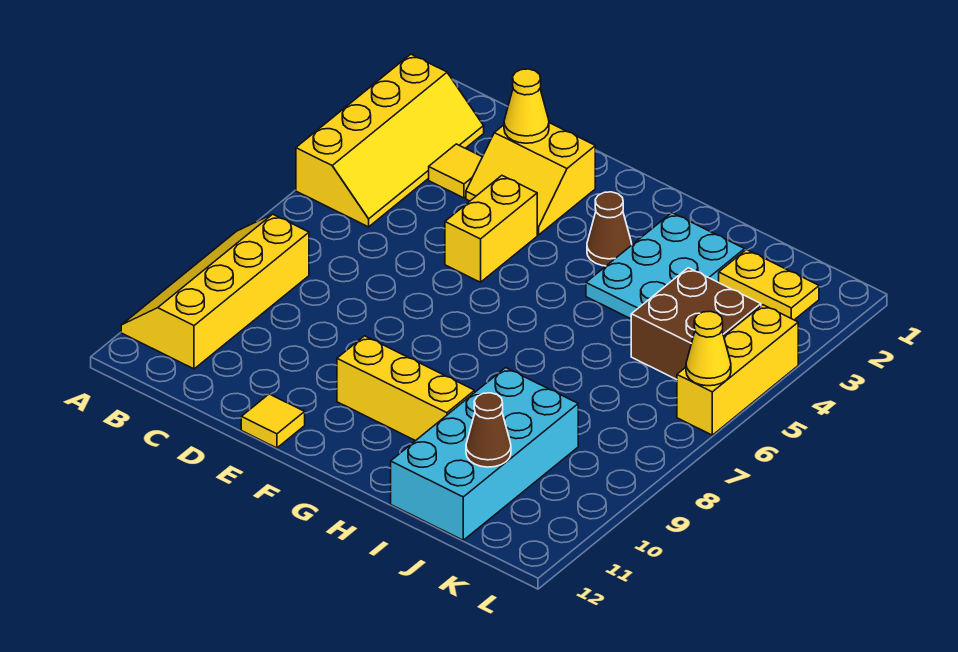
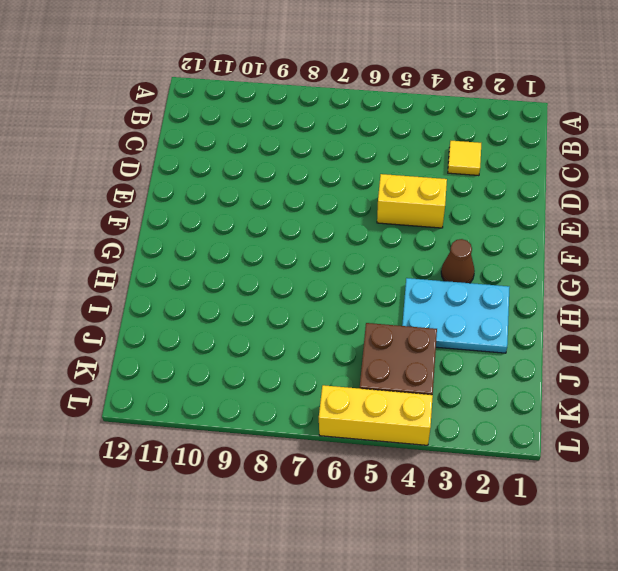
none -> yellow slope A2:B5 level 1 top A
none -> yellow slope A8:B11 level 1 top B
none -> yellow slope D2:E3 level 1 top 2

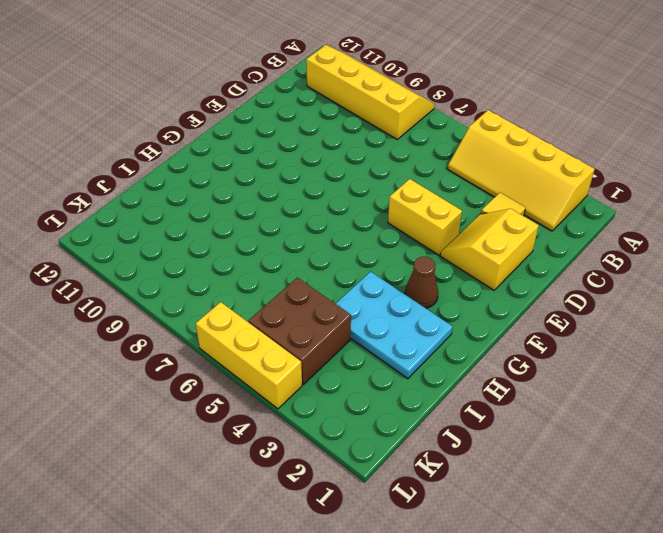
none -> yellow tile E12 level 1
none -> yellow brick F10:H10 level 1
none -> cyan brick I9:J12 level 1

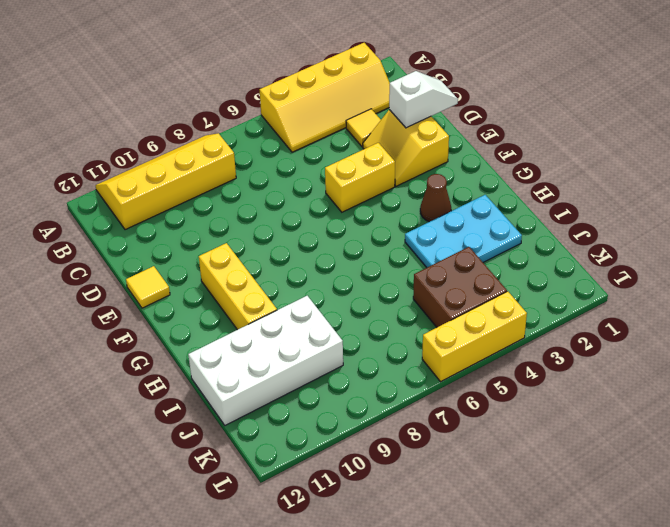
white slope D1:D2 level 2 top 2 -> yellow cone D2 level 2
white brick I9:J12 level 1 -> cyan brick I9:J12 level 1
none -> yellow plate J2:K2 level 1
none -> brown cone J11 level 2
none -> yellow cone L6 level 2

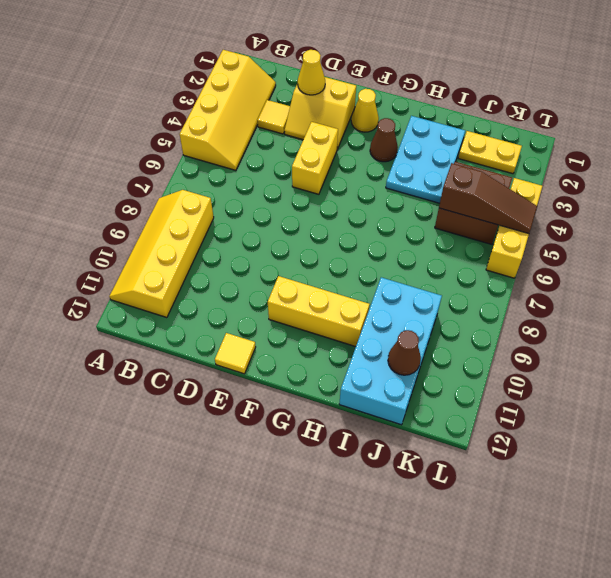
yellow cone F2 level 1 -> yellow cone L6 level 2
brown slope J5:L5 level 2 top J -> none

